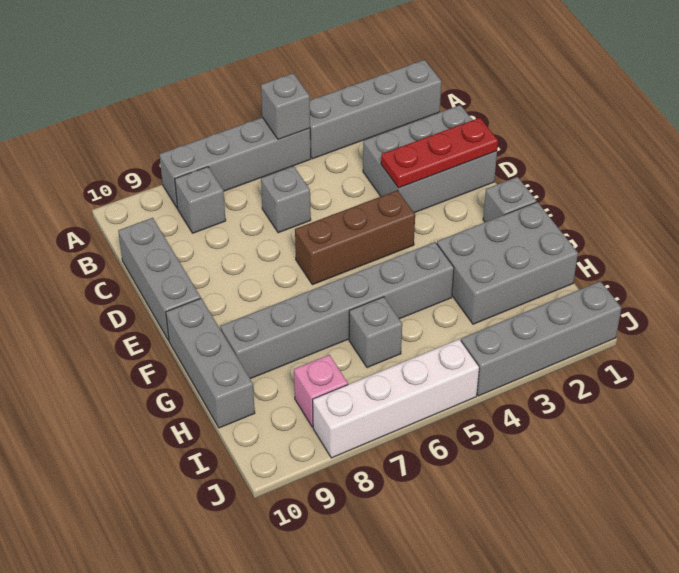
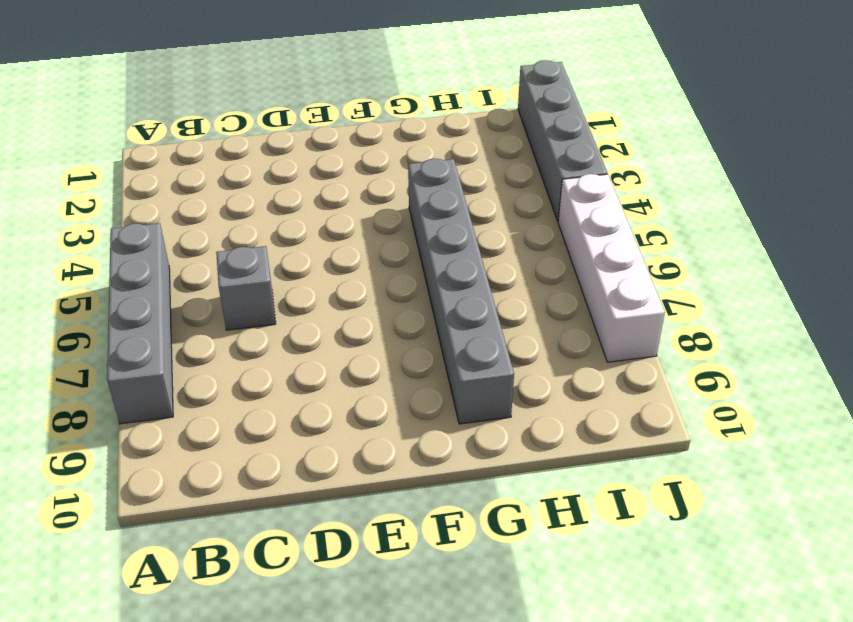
none -> grey brick A1:A4 level 1
none -> grey brick B8 level 1
none -> grey brick C1:D3 level 1

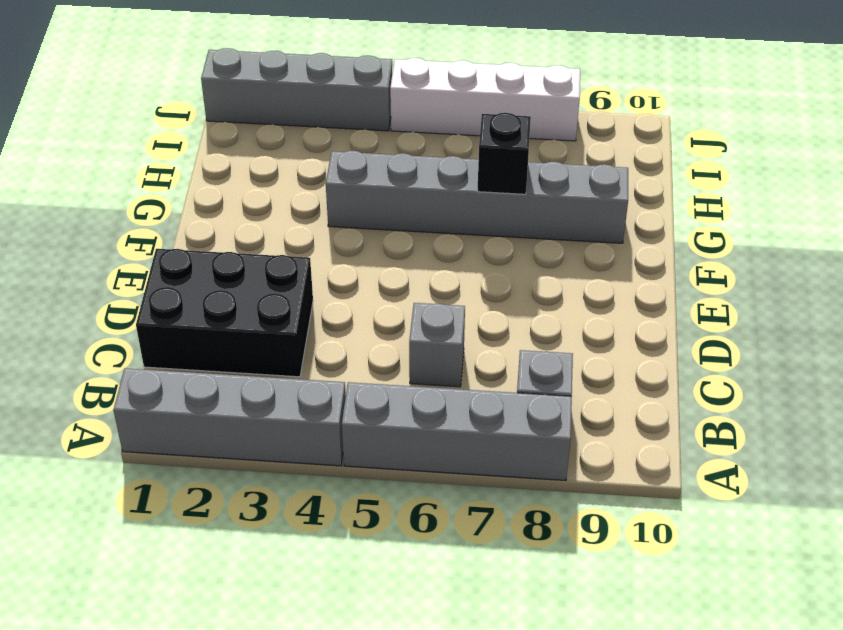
black brick C1:D3 level 1 -> grey brick C1:D3 level 1
black brick G7 level 2 -> none
none -> grey brick C10:E10 level 1
none -> brown brick E4:E6 level 1
none -> grey brick F1 level 1

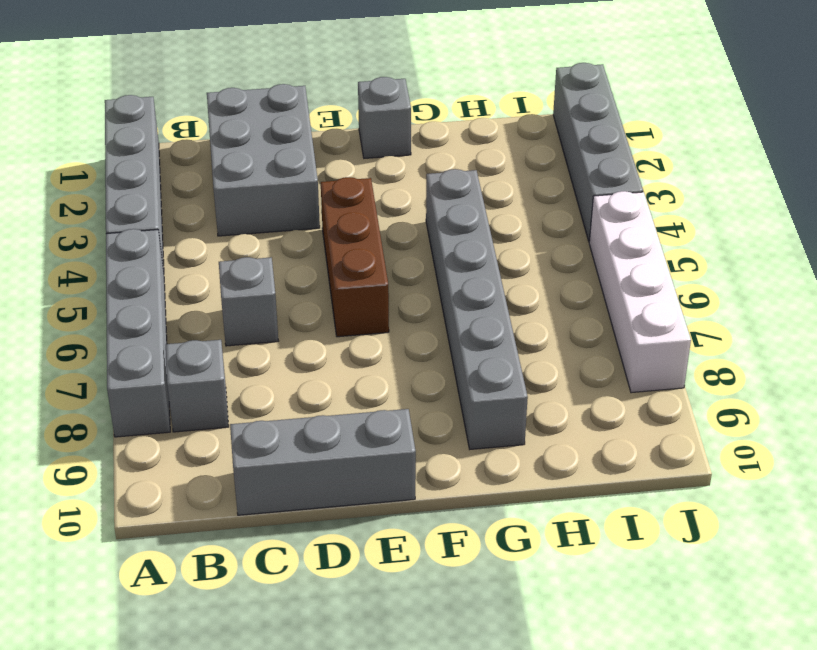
none -> grey brick F10:H10 level 1
none -> grey brick G1:H3 level 1
none -> grey brick H6 level 1

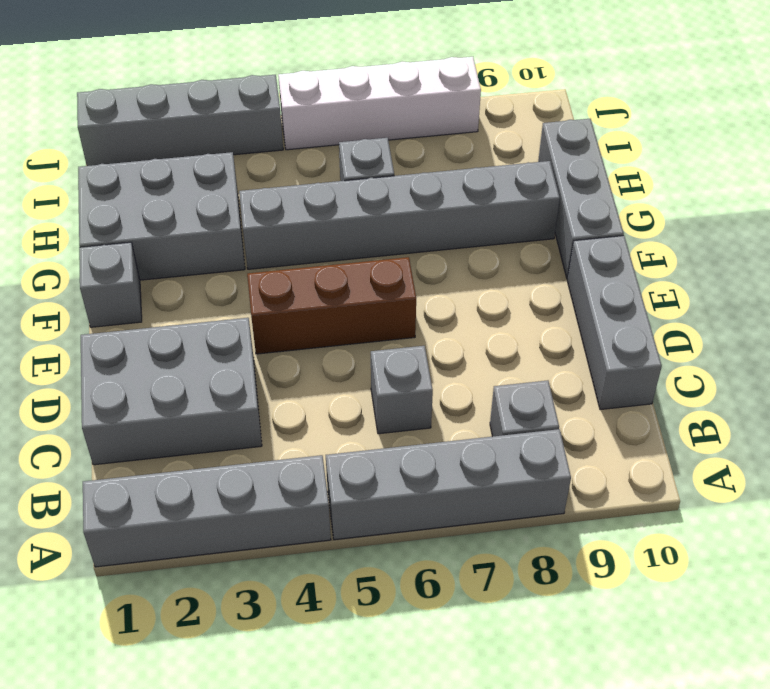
none -> pink brick I8 level 1
none -> grey brick A5 level 2
none -> red plate D1:D3 level 2

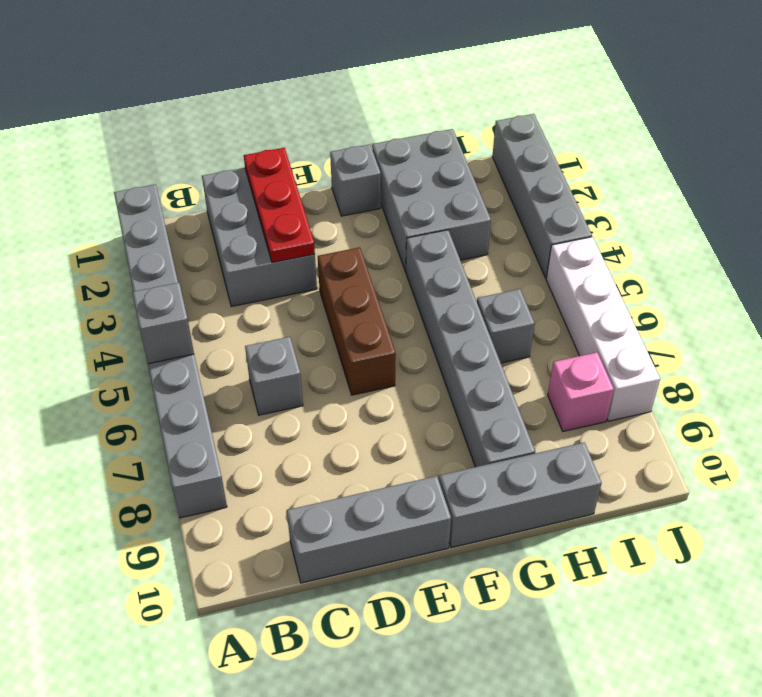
none -> grey brick B8 level 1

